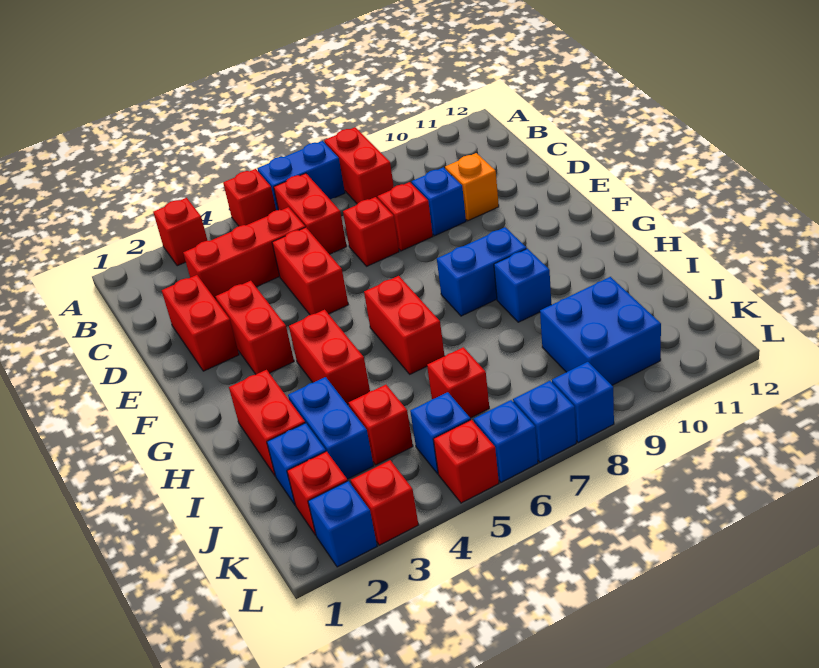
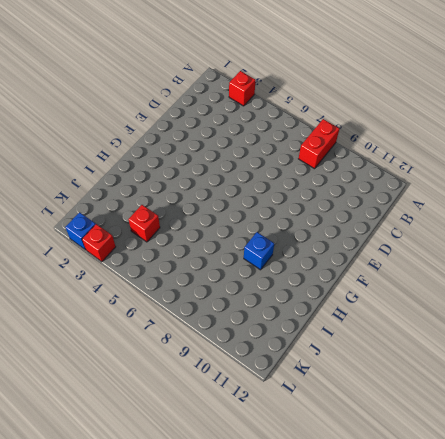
none -> red brick A5 level 1
none -> blue brick A6:A7 level 1
none -> red brick B6:C6 level 1
none -> red brick C3:C5 level 1

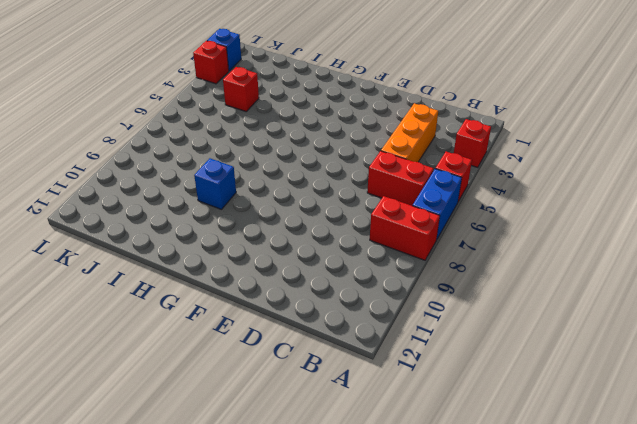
orange brick C3:C5 level 1 -> red brick C3:C5 level 1
none -> red brick D2:E2 level 1
none -> red brick D5:E5 level 1
none -> red brick D7 level 1
none -> red brick D8 level 1

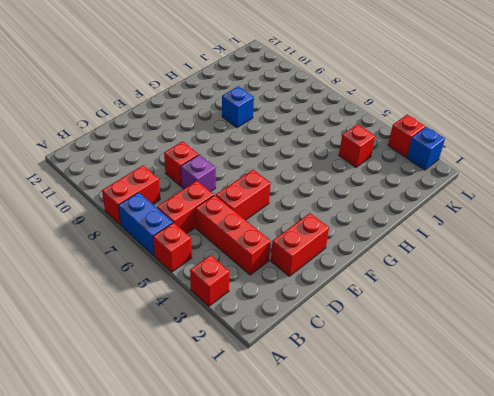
purple brick D7 level 1 -> red brick D7 level 1
none -> blue brick D9 level 1
none -> orange brick D10 level 1
none -> red brick E3:F3 level 1
none -> red brick G4:H4 level 1

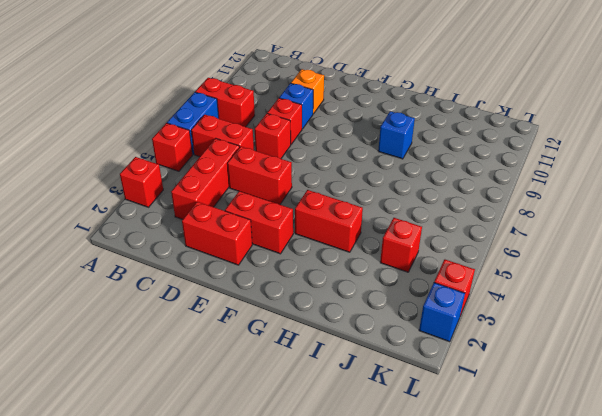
none -> red brick G6:H6 level 1
none -> blue brick G8:G9 level 1
none -> red brick H2:I2 level 1
none -> blue brick I3:J3 level 1

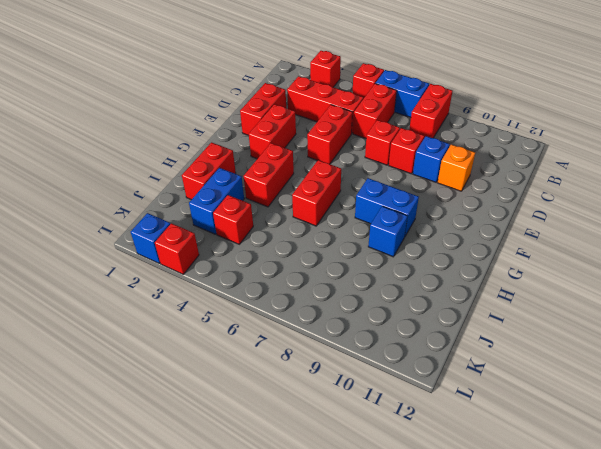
none -> blue brick J2 level 1
none -> red brick J6 level 1
none -> blue brick J9:K10 level 1
none -> red brick K2 level 1

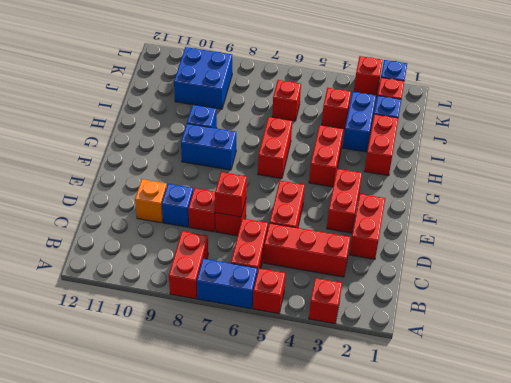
red brick D7 level 2 -> red brick L5 level 1
none -> blue brick K5 level 1
none -> blue brick L6 level 1
none -> blue brick L7 level 1
none -> blue brick L8 level 1

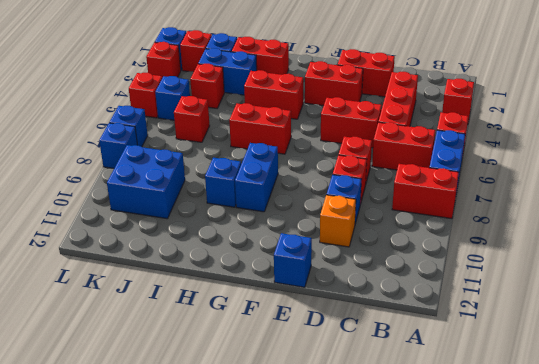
blue brick E12 level 1 -> blue brick L6 level 1

